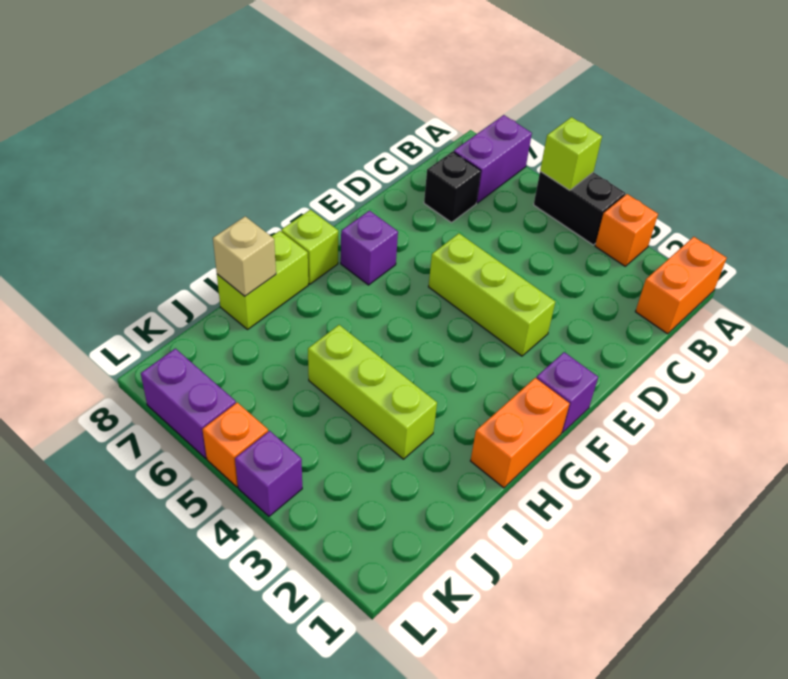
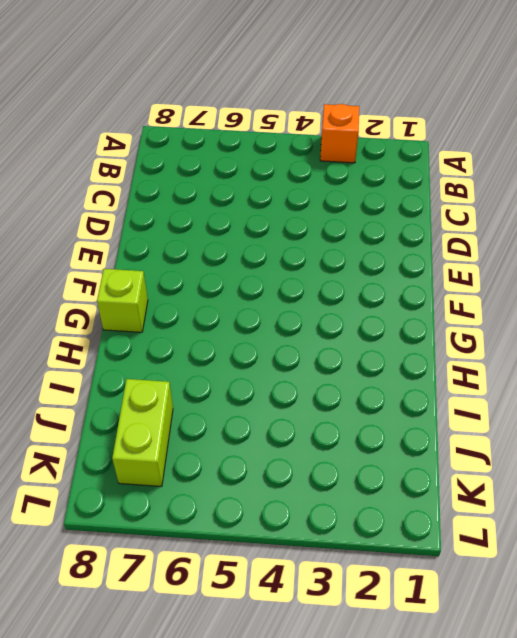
lime brick J7:K7 level 1 -> lime brick H8:I8 level 1
none -> orange brick A1:B1 level 1
none -> black brick A4:A5 level 1
none -> purple brick A7:B7 level 1

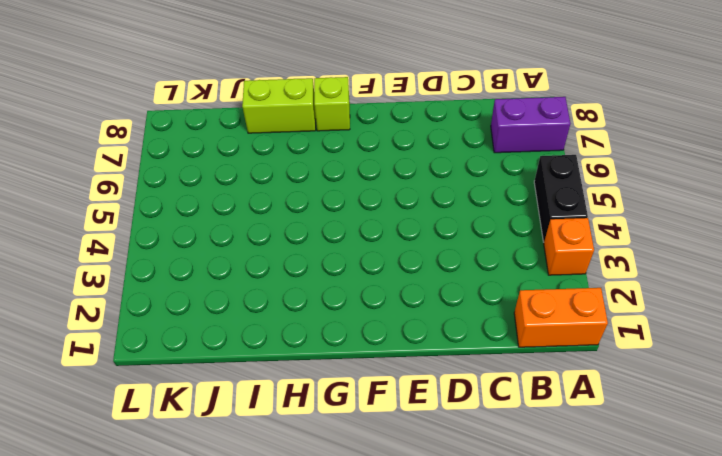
none -> black brick C7 level 1
none -> lime brick E3:E5 level 1
none -> purple brick F1 level 1

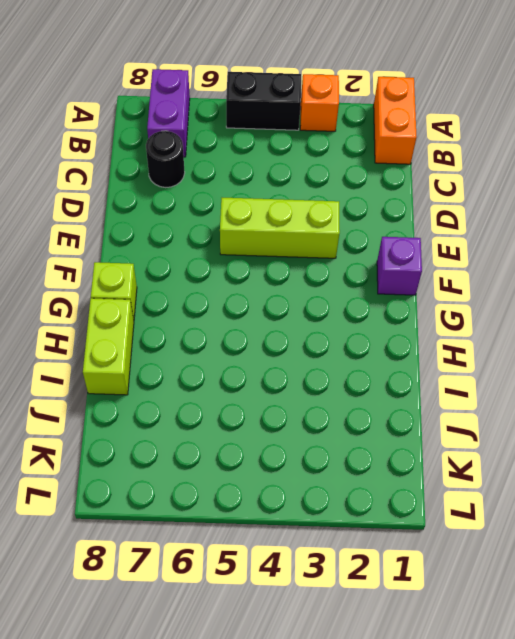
black round brick C7 level 1 -> black brick C7 level 1
none -> purple brick F7 level 1
none -> orange brick G1:H1 level 1
none -> lime brick I3:I5 level 1

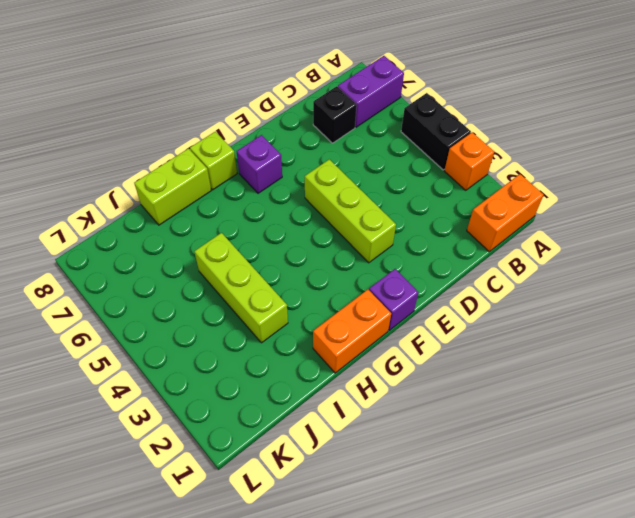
none -> purple brick L4 level 1
none -> orange brick L5 level 1
none -> purple brick L6:L7 level 1

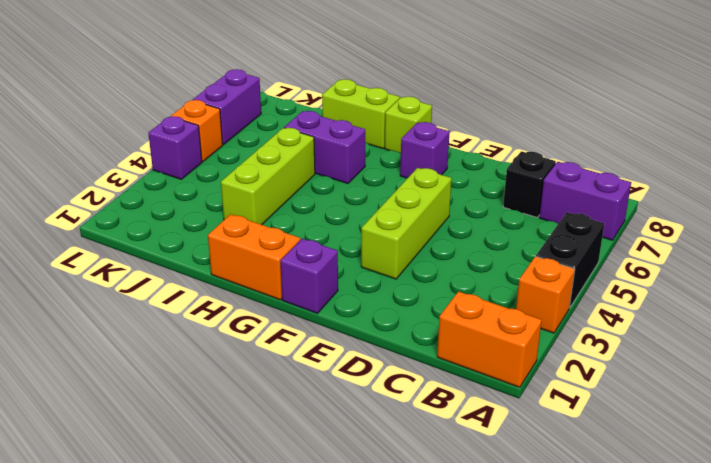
purple brick H6:I6 level 1 -> none
none -> lime brick A5 level 2
none -> tan brick I8 level 2

